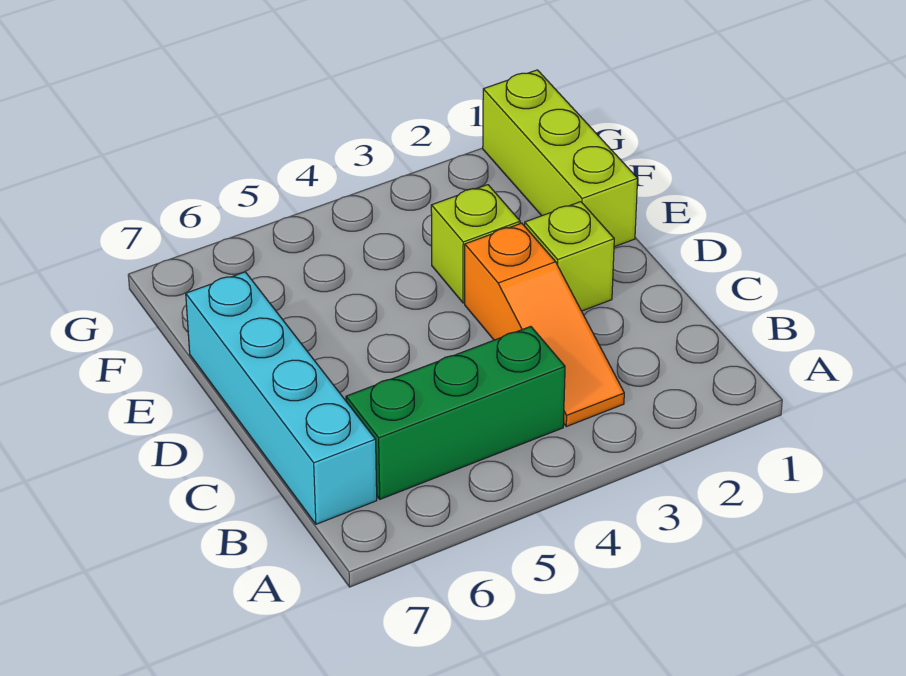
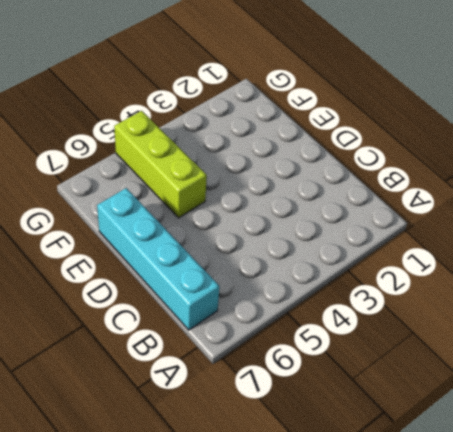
lime brick E5:G5 level 1 -> lime brick E1:G1 level 1
none -> orange slope B3:D3 level 1 top D
none -> green brick B4:B6 level 1

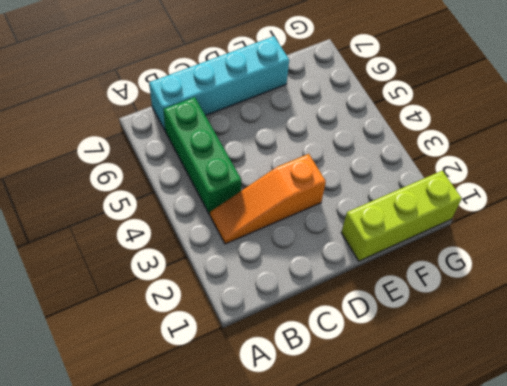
none -> lime brick D2 level 1
none -> lime brick E3 level 1

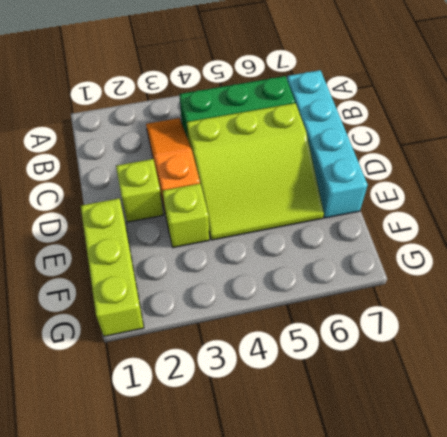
lime slope C4:E6 level 1 top C -> none

